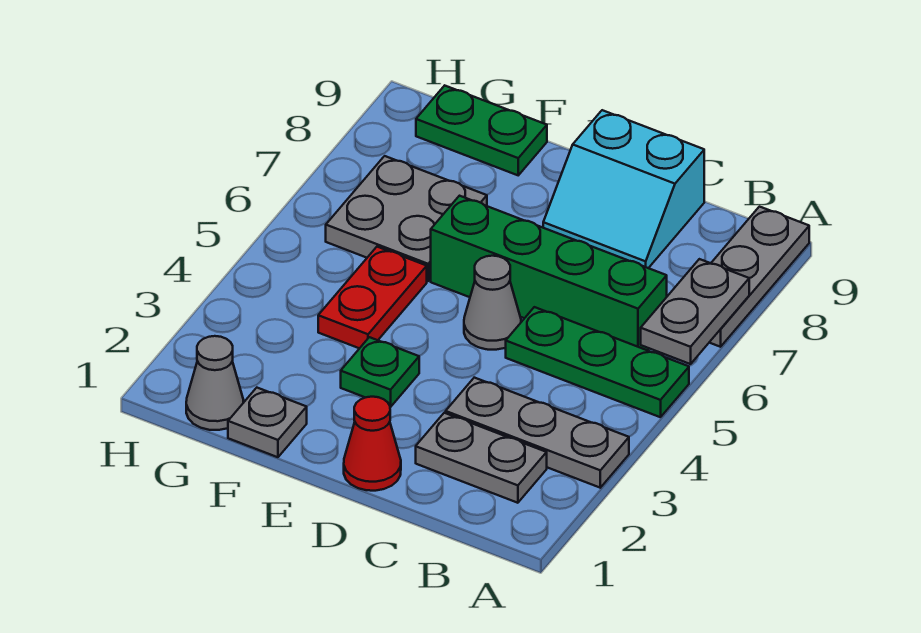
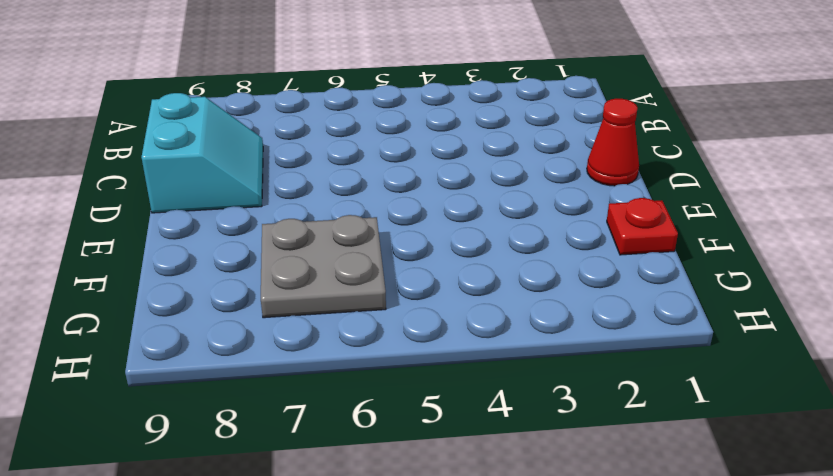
red plate F1 level 1 -> grey plate F1 level 1
none -> grey plate A3:C3 level 1
none -> green plate A5:C5 level 1
none -> grey plate A7:A9 level 1

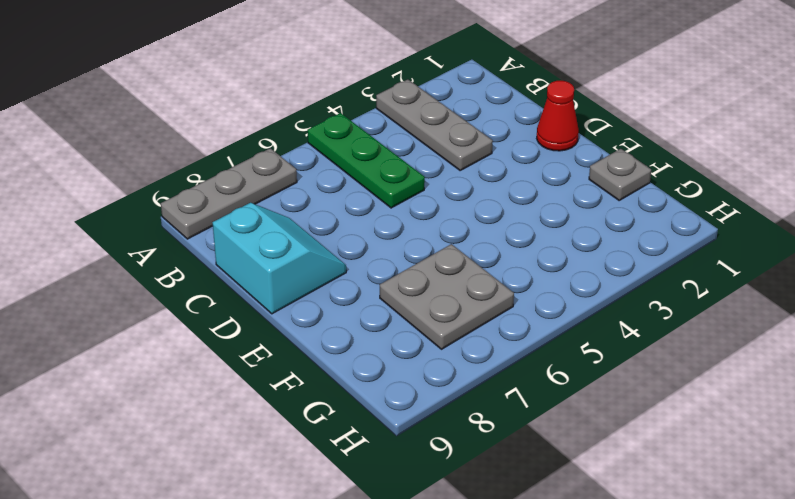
none -> grey plate B2:C2 level 1
none -> green brick B6:E6 level 1
none -> grey cone D5 level 1

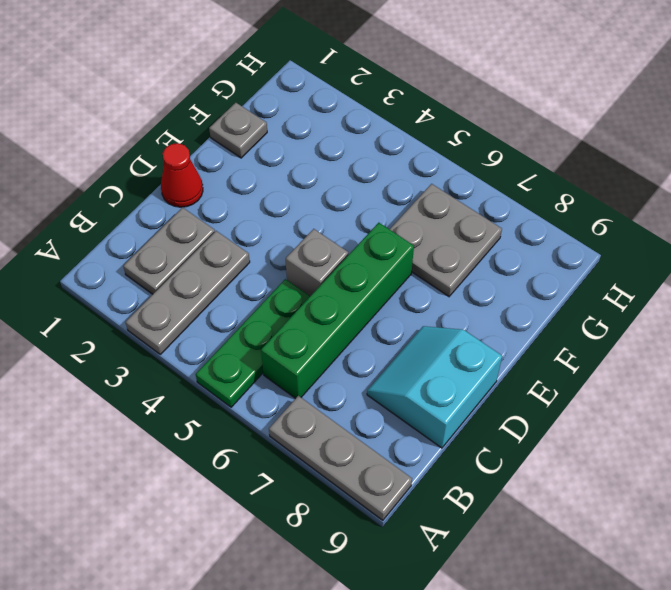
grey brick D5 level 1 -> grey cone D5 level 1
none -> green plate E3 level 1
none -> red plate F4:F5 level 1
none -> green plate F9:G9 level 1

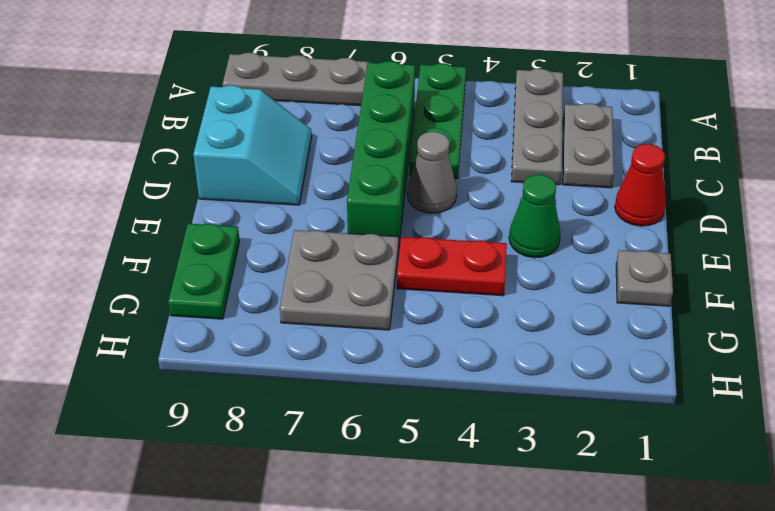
green cone E3 level 1 -> green plate E3 level 1
none -> grey cone G1 level 1
none -> grey plate A6:A7 level 2

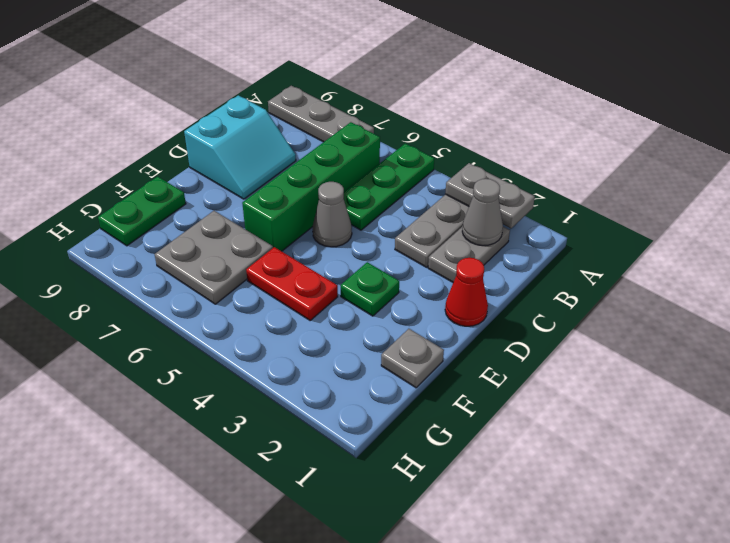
grey plate A2:A3 level 2 -> grey plate A6:A7 level 2
grey cone B2 level 2 -> grey cone G1 level 1

